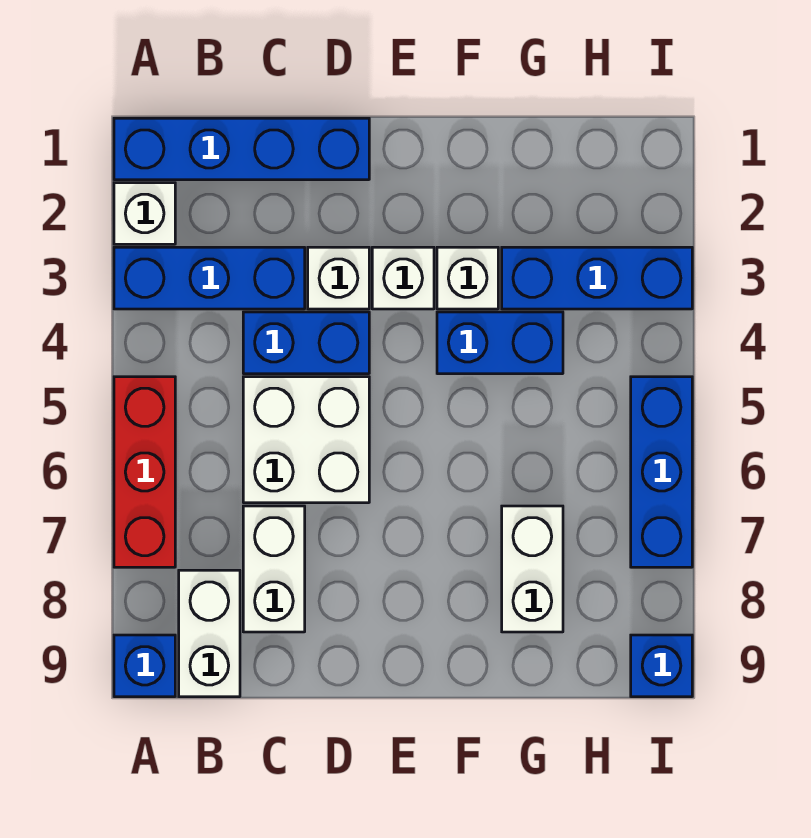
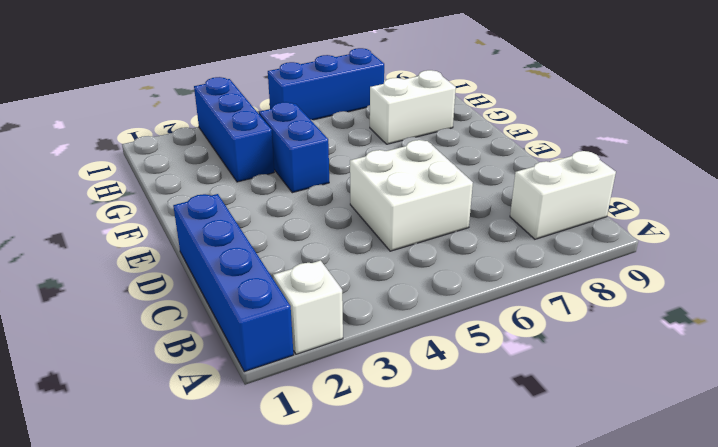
none -> blue brick A3:C3 level 1
none -> red brick A5:A7 level 1
none -> blue brick A9 level 1

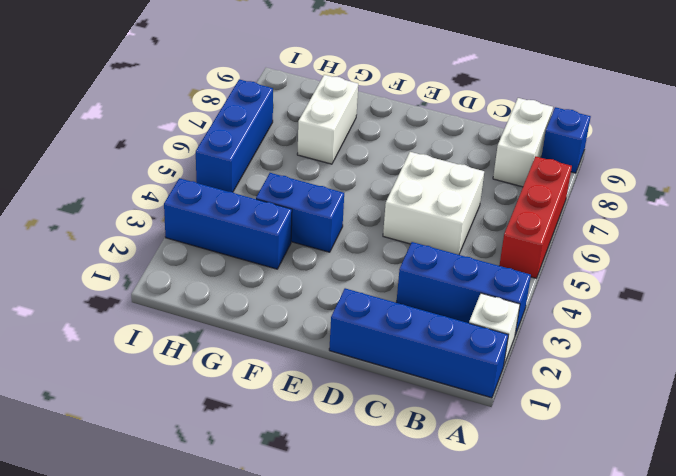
none -> blue brick C4:D4 level 1
none -> white brick C7:C8 level 1
none -> white brick D3 level 1

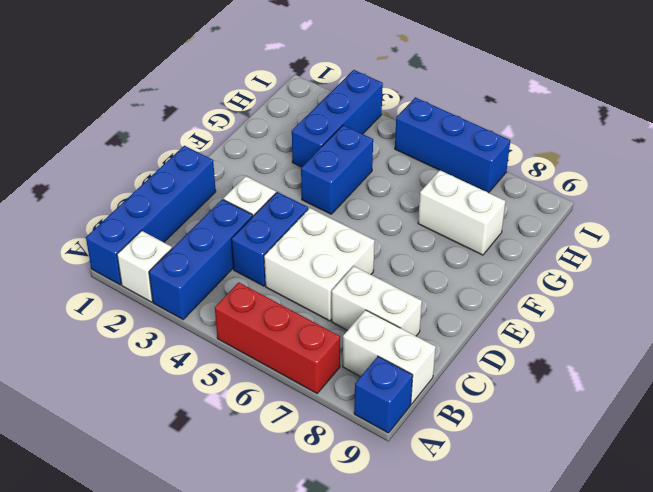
none -> white brick E3 level 1
none -> white brick F3 level 1
none -> blue brick I9 level 1

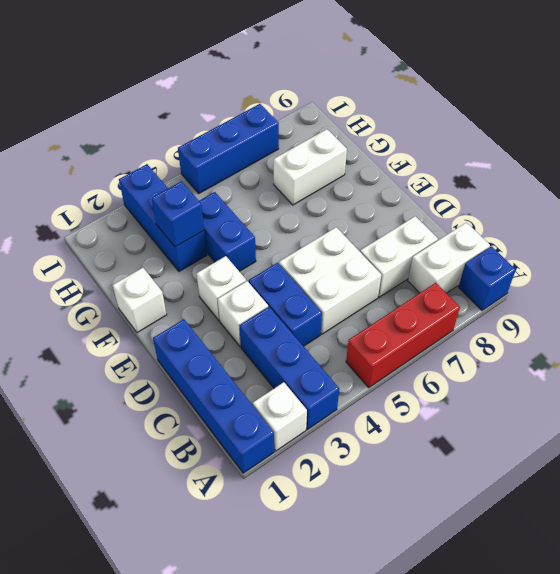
white brick F1 level 1 -> white brick F3 level 1
blue brick G3 level 2 -> blue brick I9 level 1

